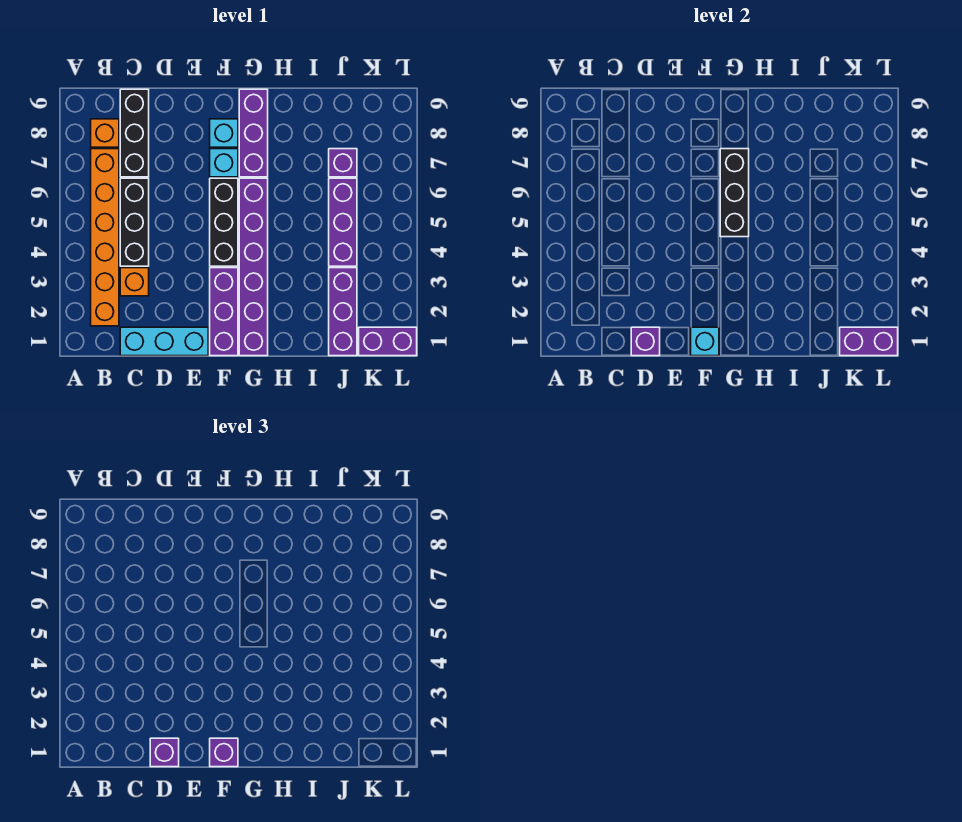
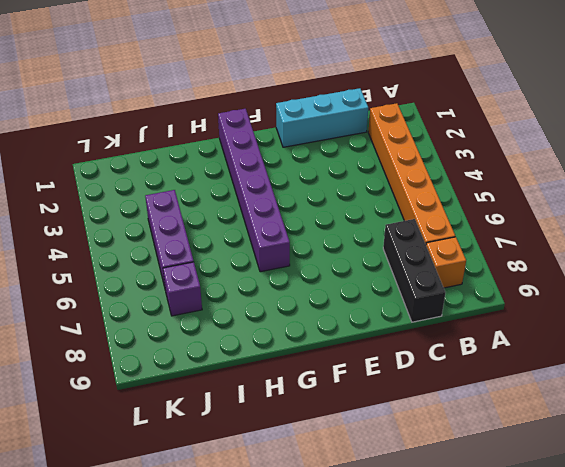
none -> orange brick C3 level 1
none -> black brick C4:C6 level 1
none -> purple brick F1:F3 level 1

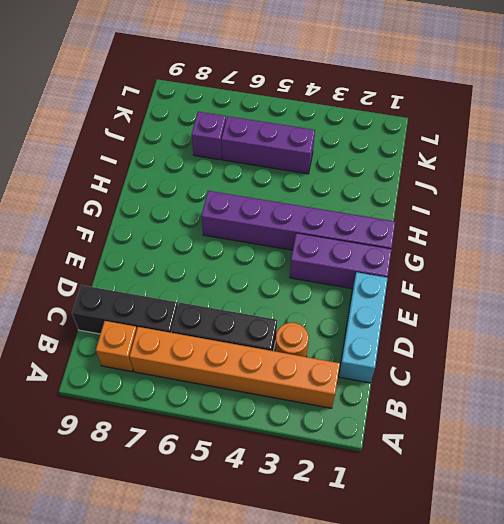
orange round brick C3 level 1 -> orange brick C3 level 1
none -> black brick F4:F6 level 1
none -> cyan brick F7 level 1
none -> cyan brick F8 level 1

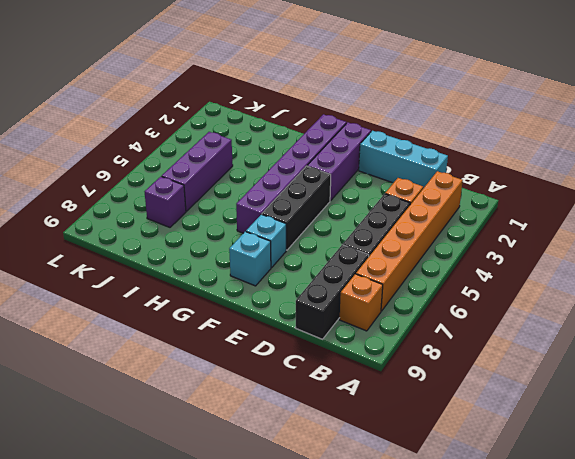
none -> purple brick G7:G9 level 1
none -> purple brick J1:J3 level 1
none -> purple brick K1:L1 level 1

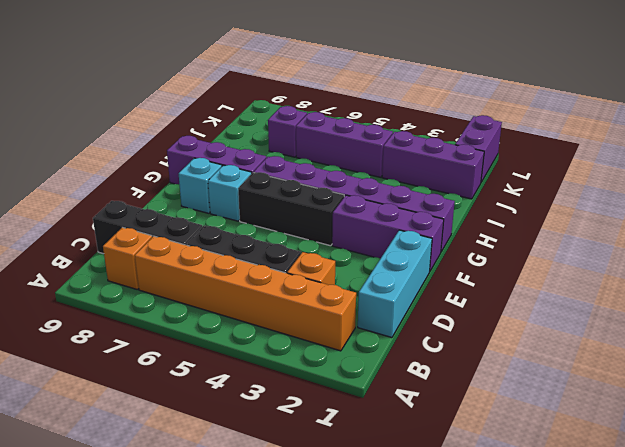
none -> purple brick D1 level 2
none -> cyan brick F1 level 2
none -> black brick G5:G7 level 2

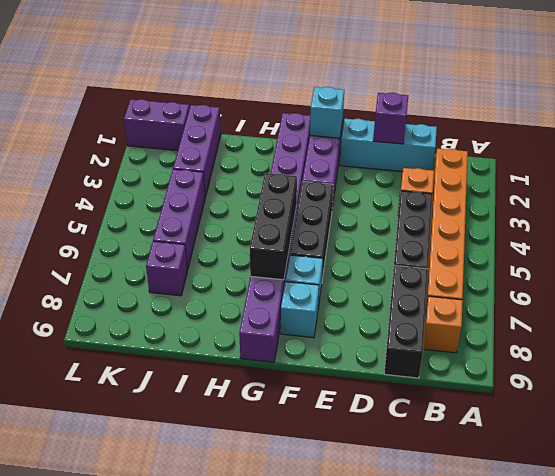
none -> purple brick K1:L1 level 2
none -> purple brick D1 level 3
none -> purple brick F1 level 3

